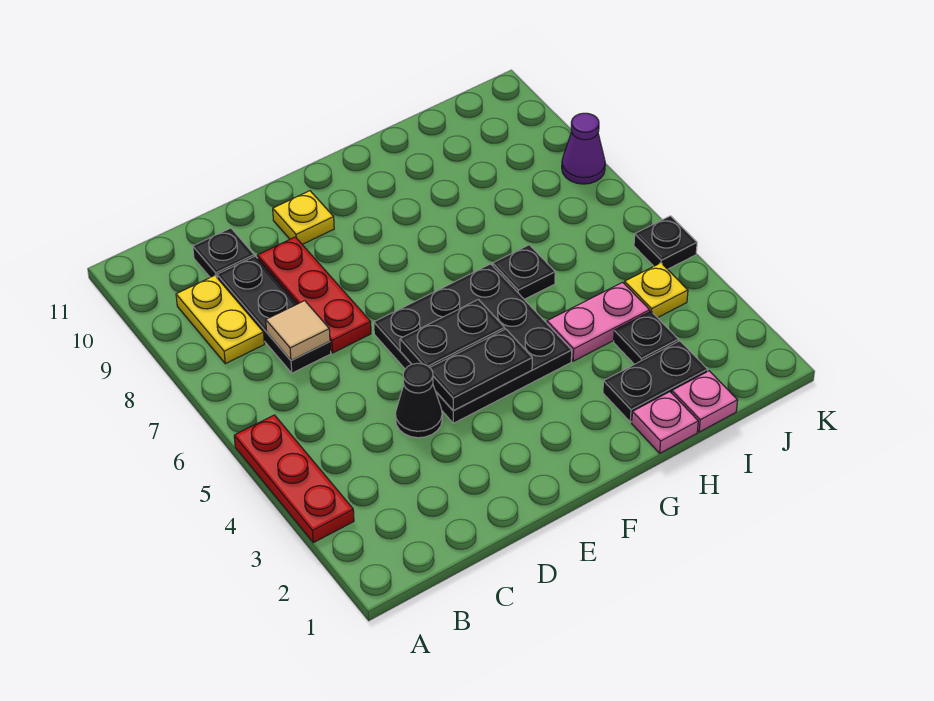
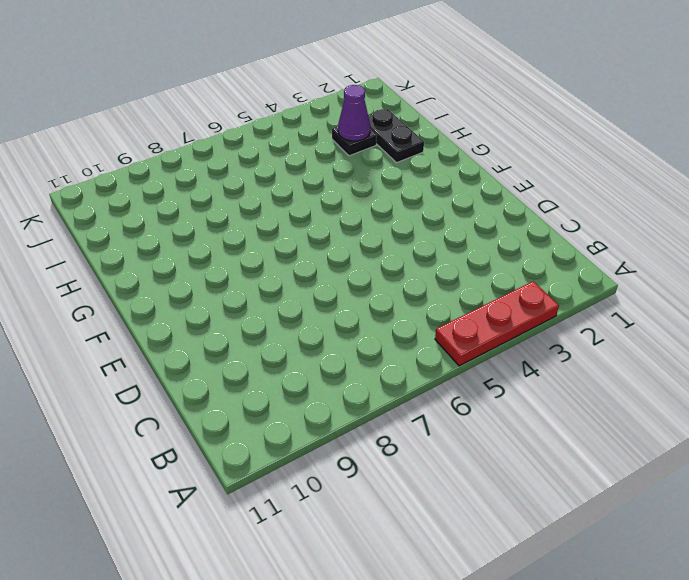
purple cone I3 level 2 -> purple cone K8 level 1
none -> yellow plate B8:B9 level 1
none -> black plate C7:C9 level 1
none -> black plate C10 level 1

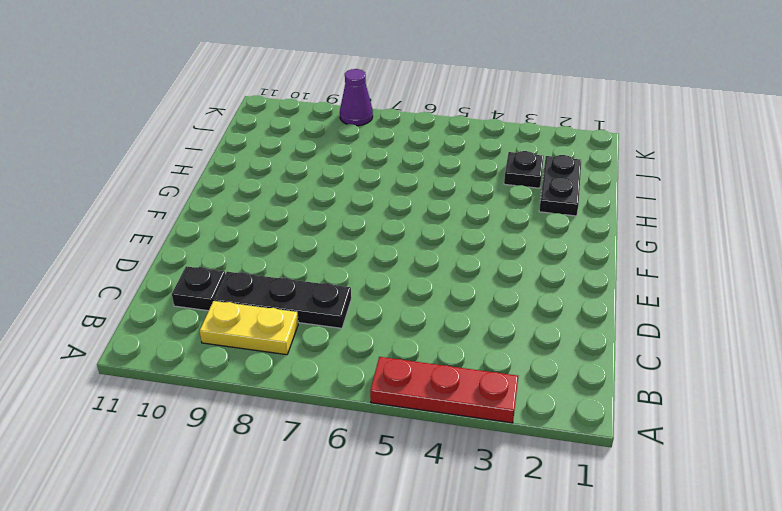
none -> black cone D4 level 1
none -> red plate D7:D9 level 1
none -> black plate E4:G6 level 1

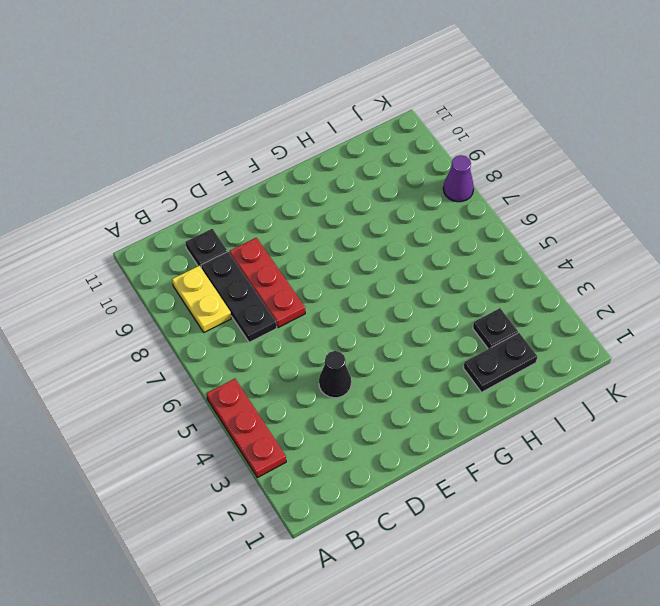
none -> black plate E4:G6 level 1
none -> yellow plate E10 level 1
none -> pink plate H1 level 1

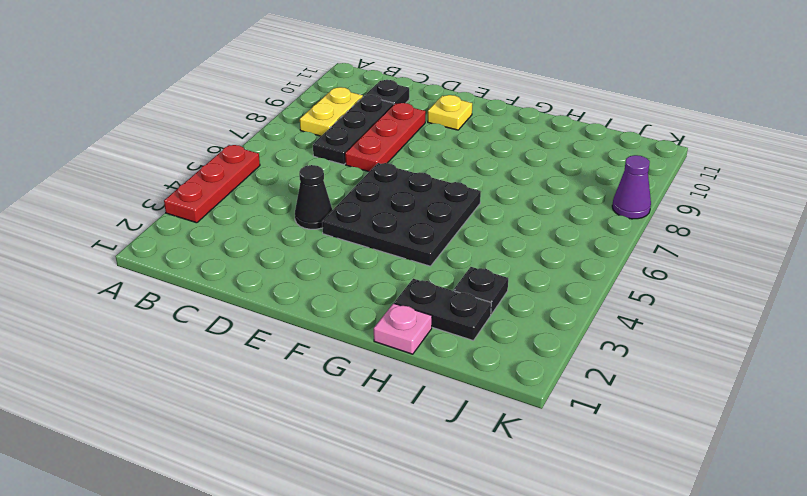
none -> pink plate H4:I4 level 1
none -> black plate H6 level 1
none -> pink plate I1 level 1

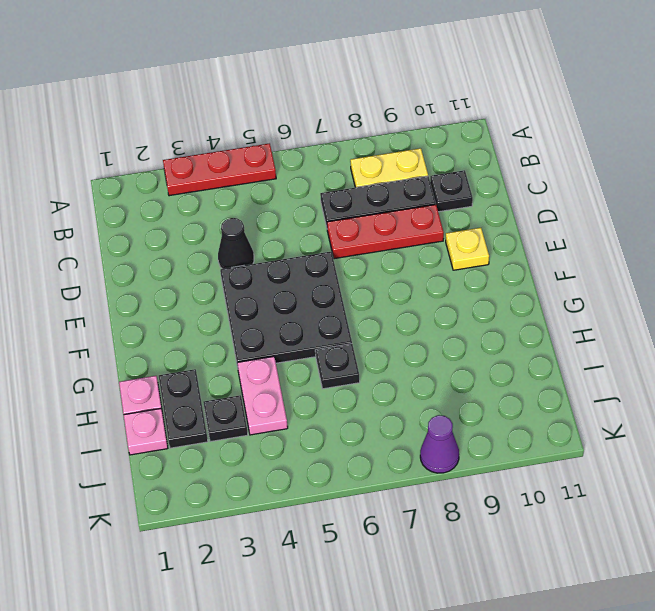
none -> yellow plate J4 level 1
none -> black plate K5 level 1
none -> tan tile C7 level 2

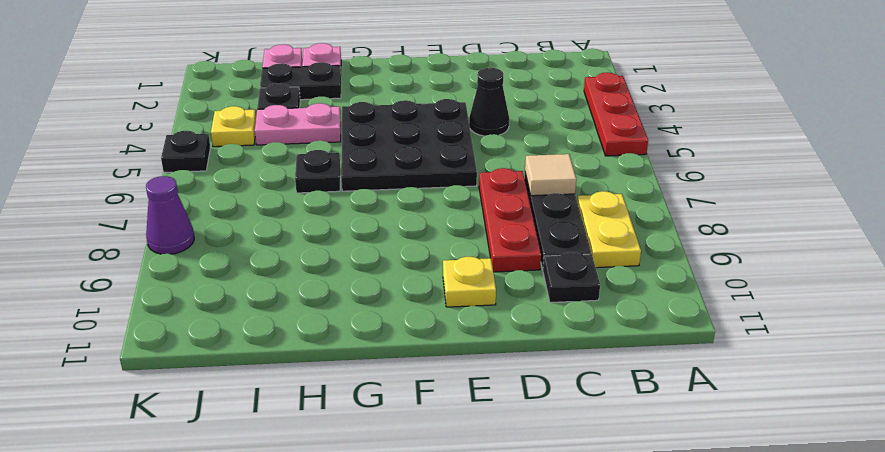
none -> black plate E4:F4 level 2
none -> black plate E5:F5 level 2

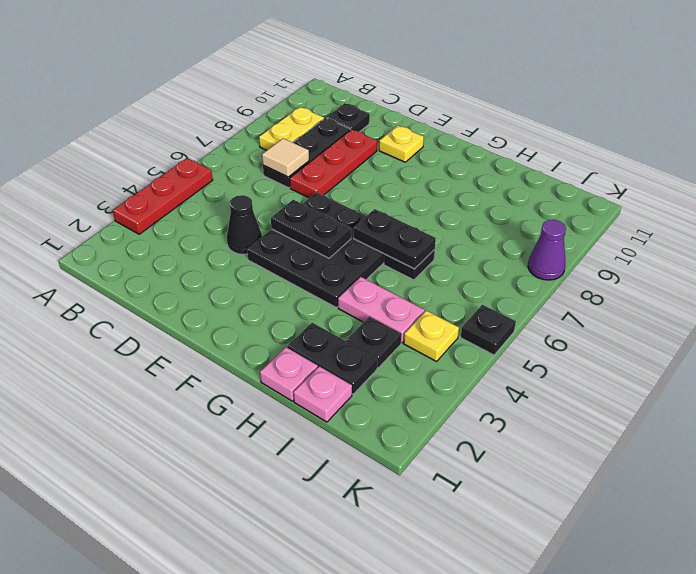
black plate G6:H6 level 2 -> black plate E4:F4 level 2

